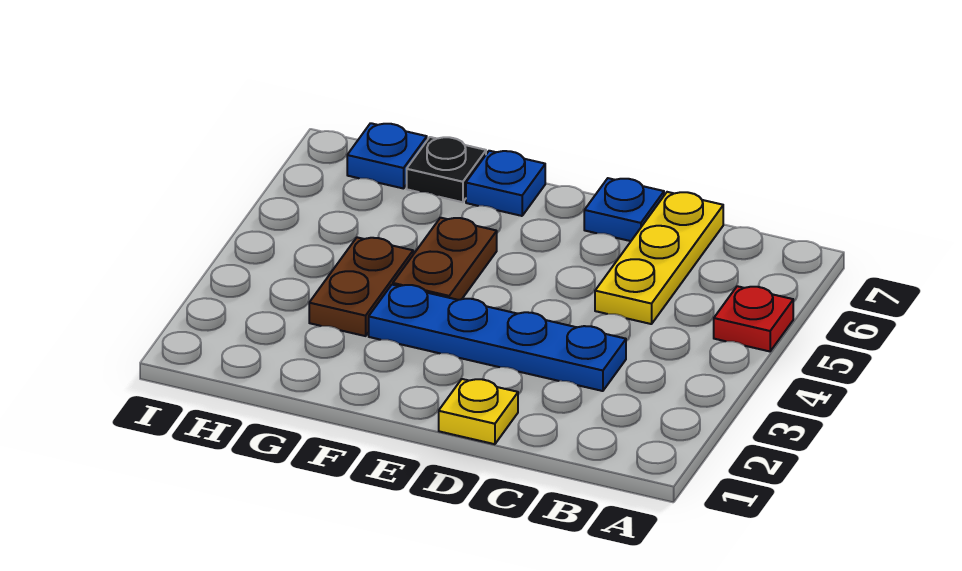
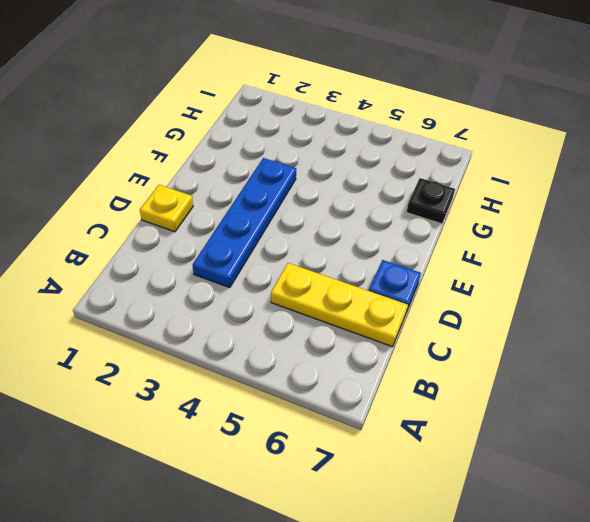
none -> red plate A5 level 1
none -> brown plate F4:F5 level 1

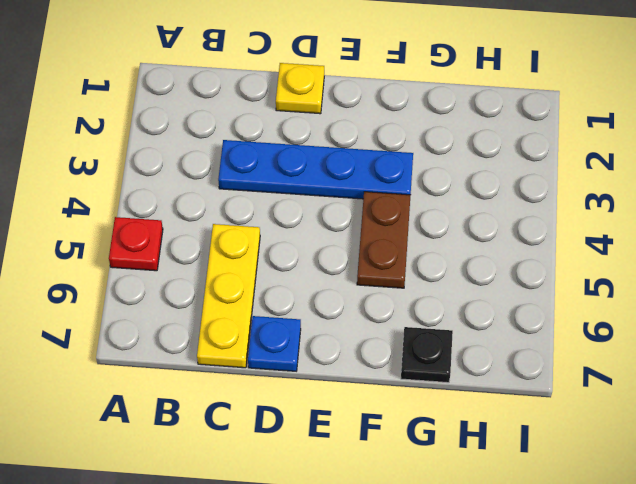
none -> blue plate F7 level 1
none -> brown plate G3:G4 level 1

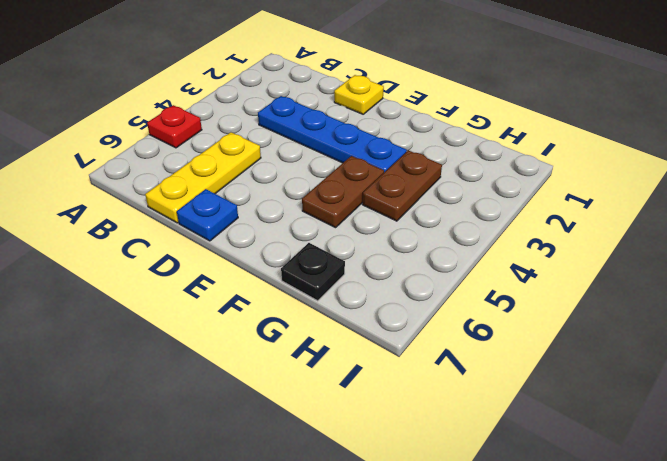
none -> blue plate F7 level 1
none -> blue plate H7 level 1

